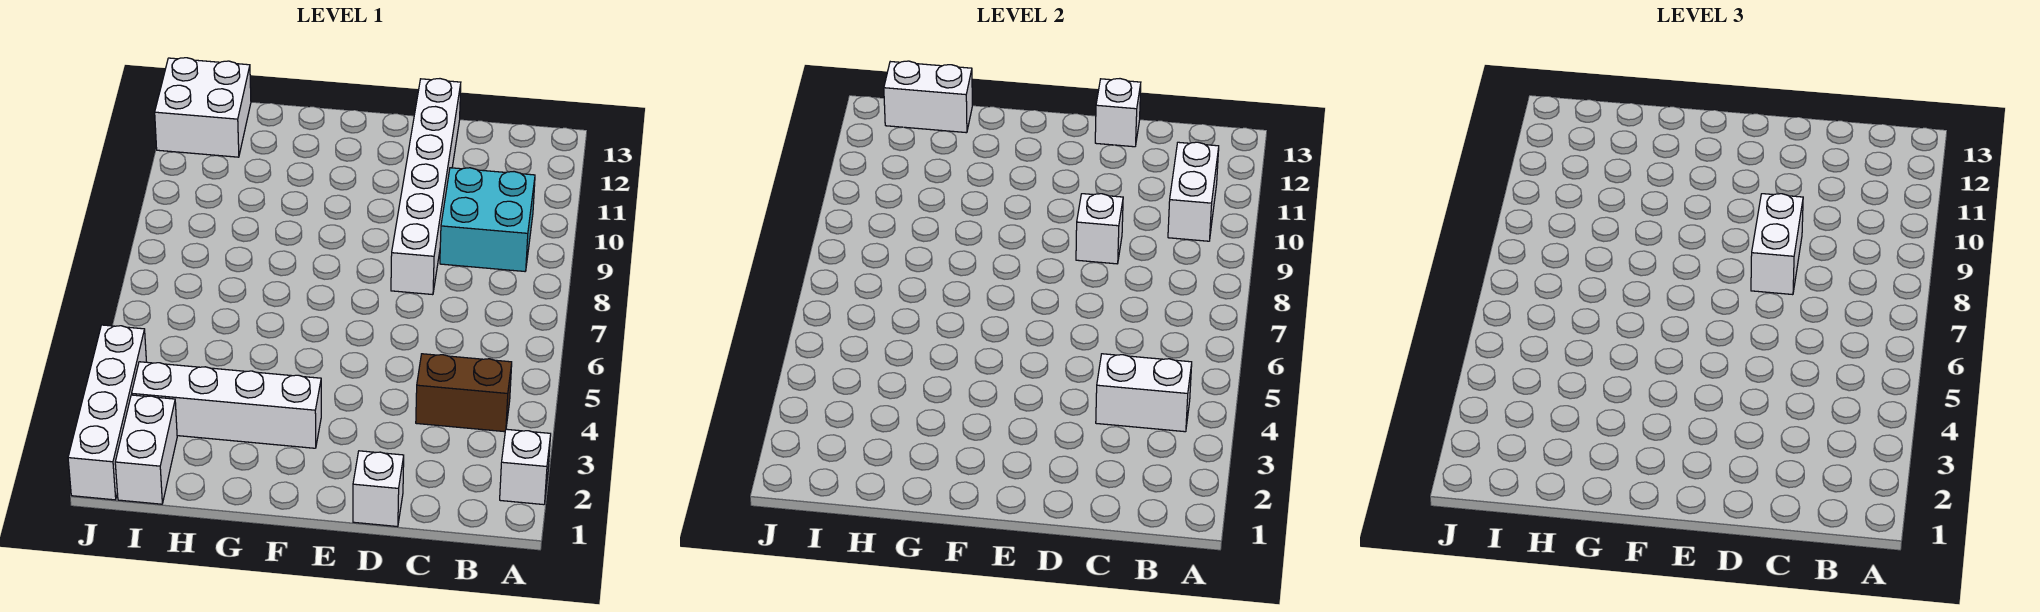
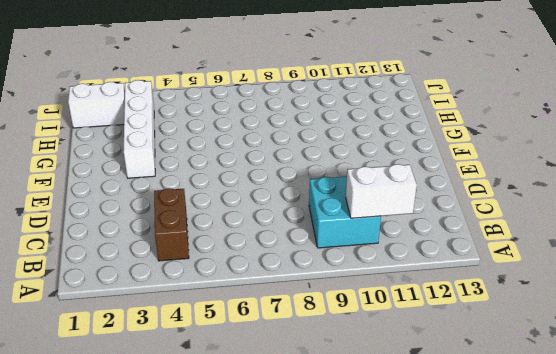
none -> white brick A2 level 1
none -> white brick D1 level 1
none -> white brick D8:D13 level 1

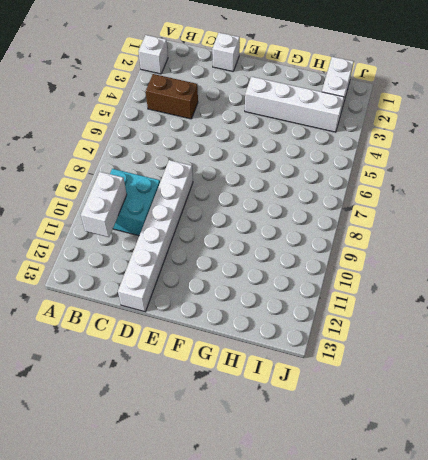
none -> white brick I12:J13 level 1
none -> white brick J1:J4 level 1
none -> white brick B4:C4 level 2

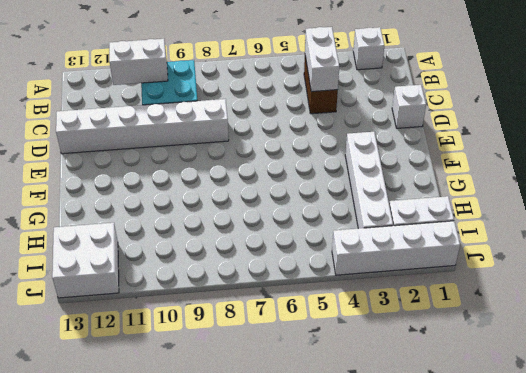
none -> white brick D9 level 2
none -> white brick D13 level 2
none -> white brick H13:I13 level 2

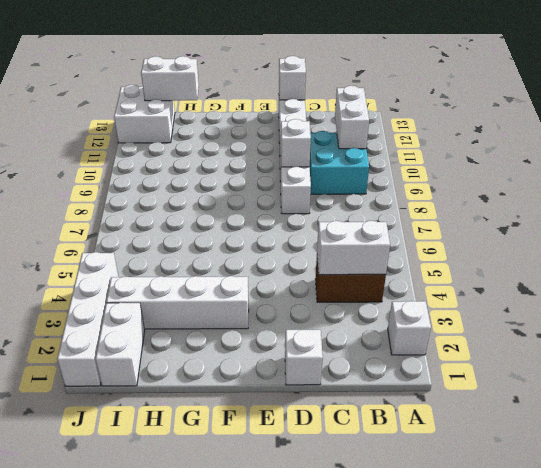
none -> white brick D8:D9 level 3

